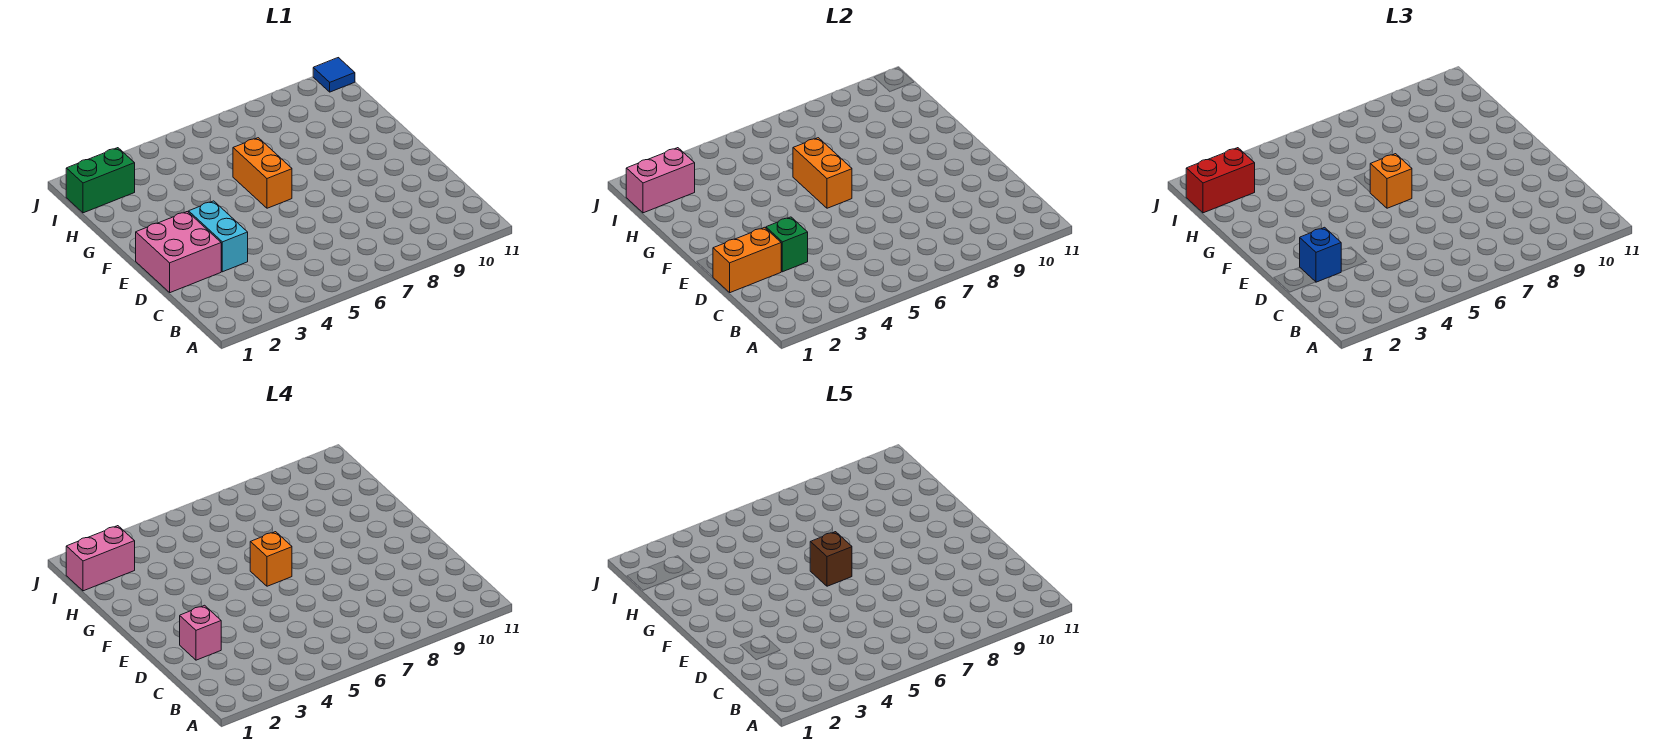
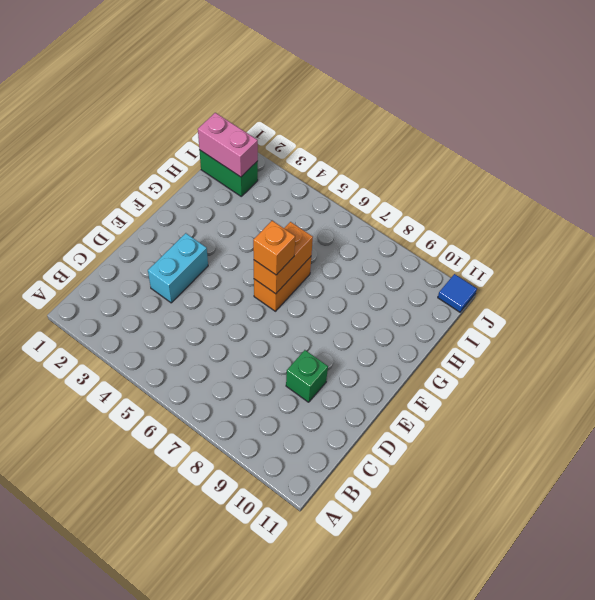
green brick D9 level 1 -> green brick D3 level 2
none -> pink brick D1:E2 level 1
none -> orange brick D1:D2 level 2
none -> blue brick D2 level 3

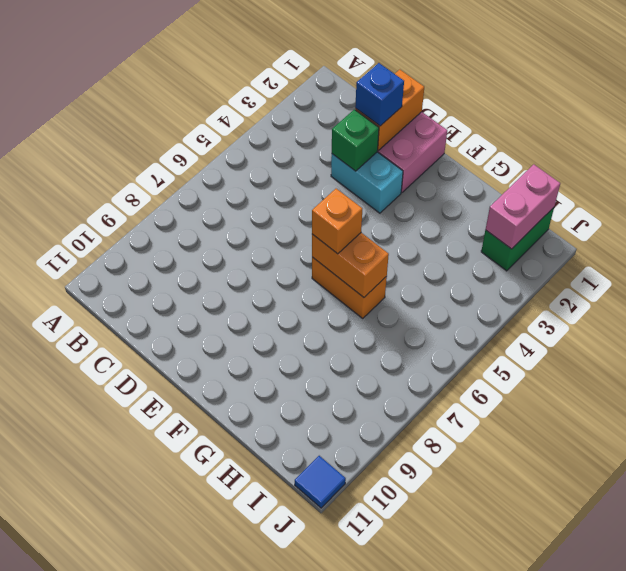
none -> red brick I1:I2 level 3
none -> pink brick D2 level 4
none -> orange brick F6 level 4

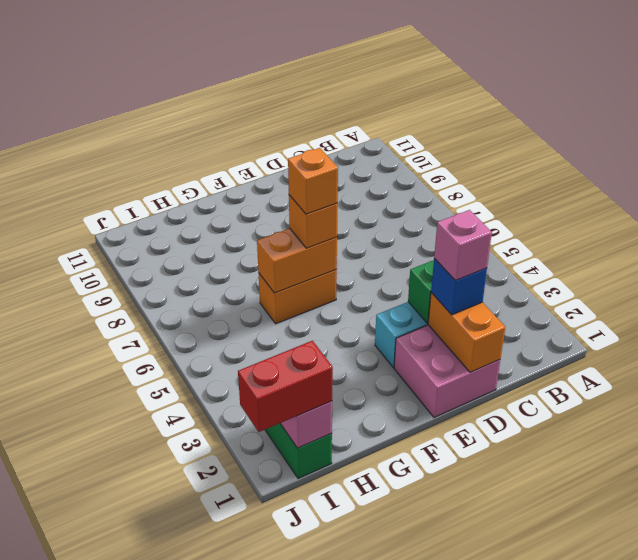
red brick I1:J1 level 3 -> red brick I1:I2 level 3
none -> blue tile J11 level 1
none -> pink brick I1:I2 level 4
none -> brown brick F6 level 5

